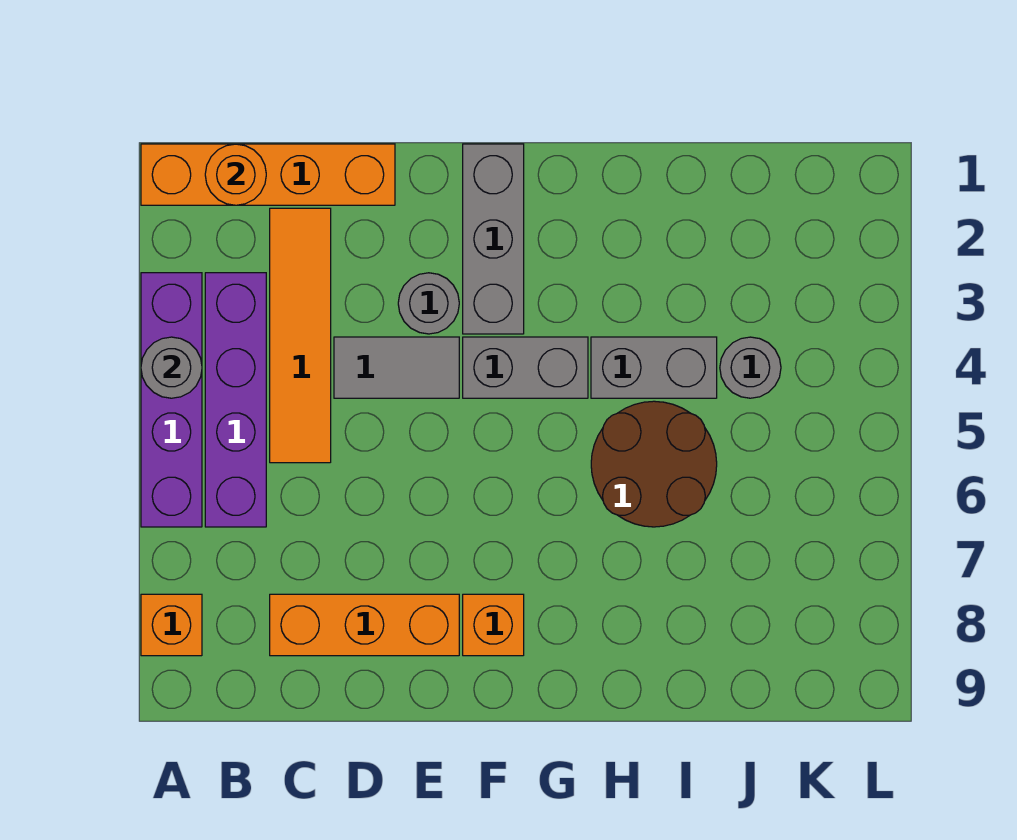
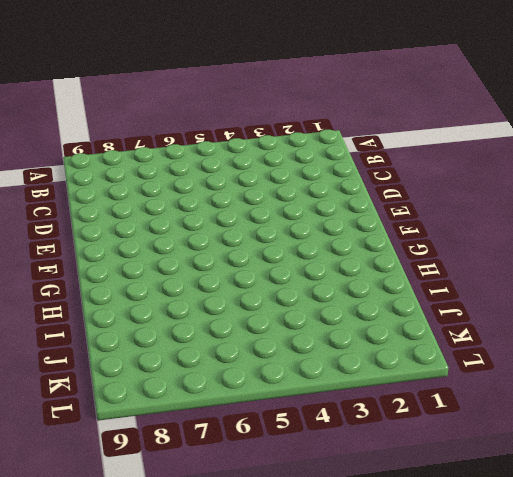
none -> orange brick A1:D1 level 1
none -> purple brick A3:A6 level 1
none -> orange brick A8 level 1

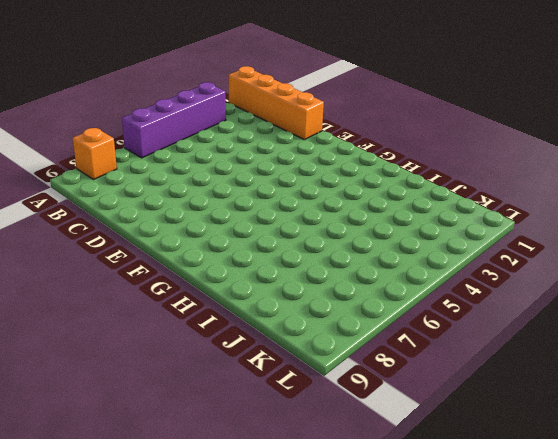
none -> purple brick B3:B6 level 1
none -> orange tile C2:C5 level 1
none -> orange brick C8:E8 level 1

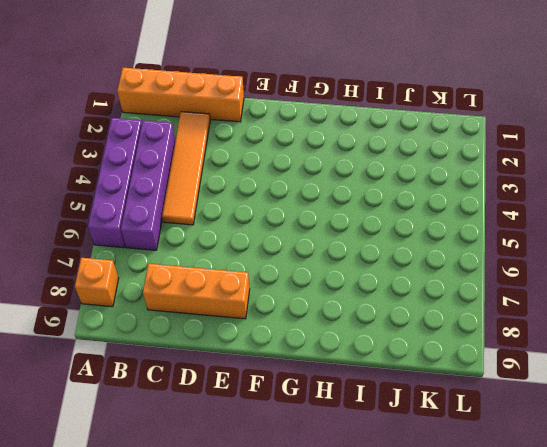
none -> grey tile D4:E4 level 1
none -> grey round brick E3 level 1
none -> grey brick F1:F3 level 1

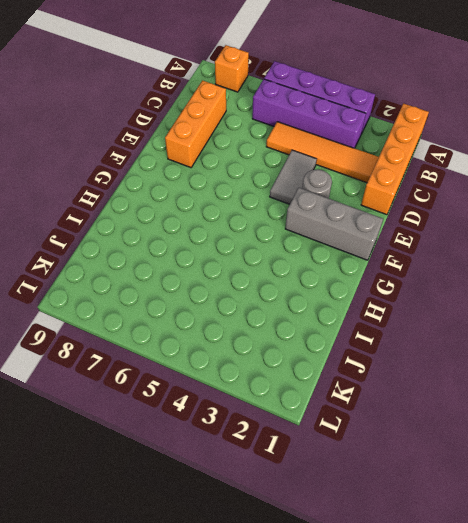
none -> grey brick F4:G4 level 1
none -> orange brick F8 level 1
none -> grey brick H4:I4 level 1

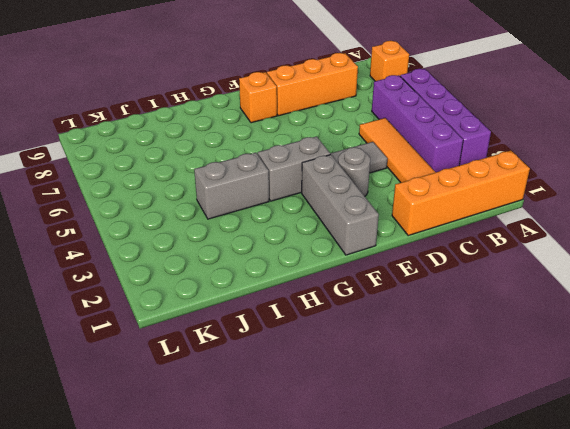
none -> brown round brick H5:I6 level 1
none -> grey round brick J4 level 1
none -> grey round brick A4 level 2

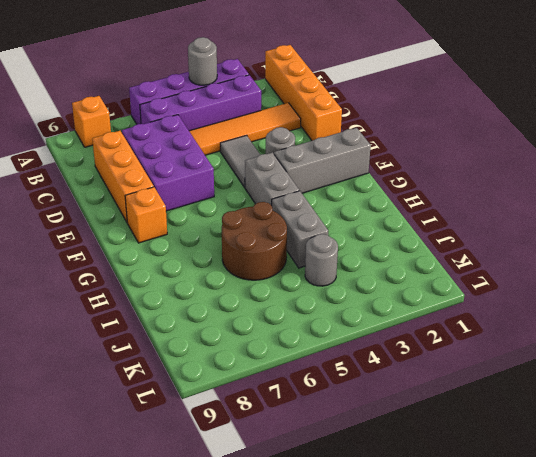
purple brick C6:E7 level 1 -> none
none -> orange round brick B1 level 2

